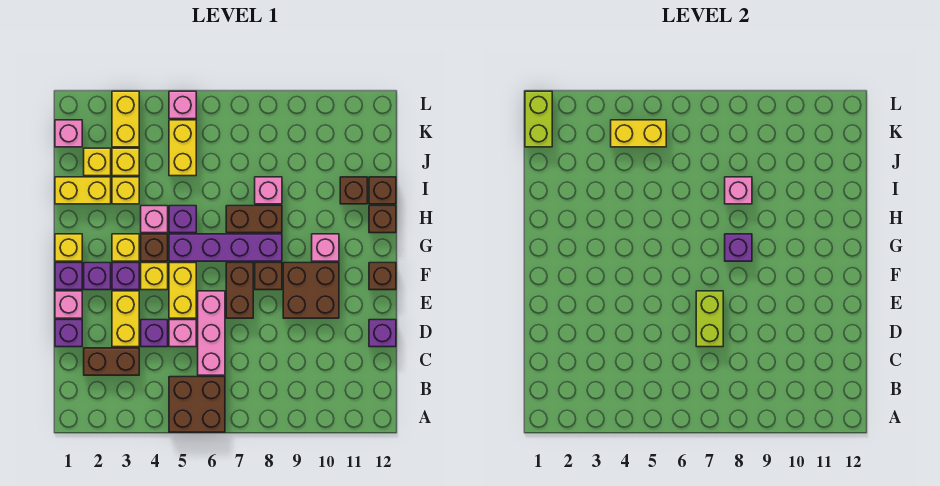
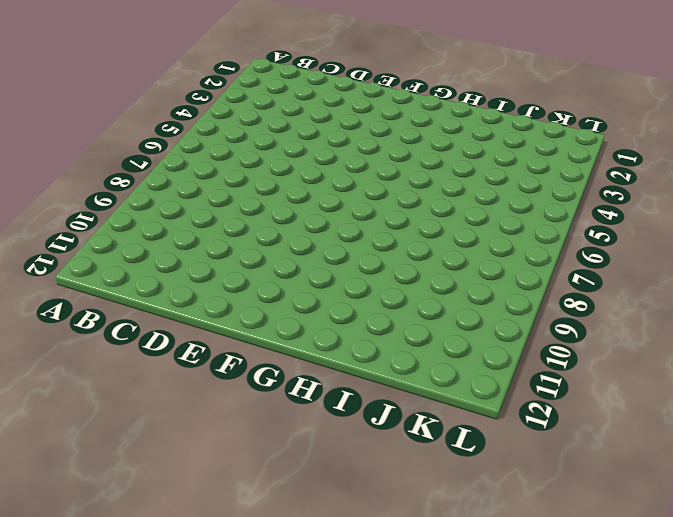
none -> brown brick A5:B6 level 1
none -> brown brick C2:C3 level 1
none -> pink brick C6:E6 level 1
none -> purple brick D1 level 1

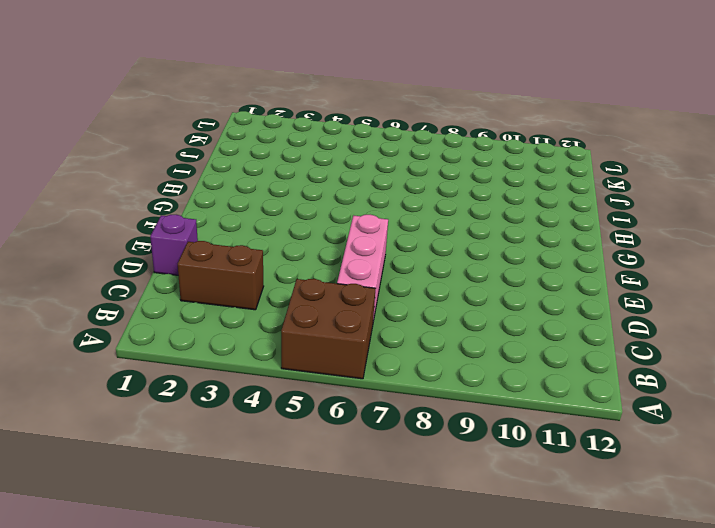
none -> yellow brick D3:E3 level 1
none -> purple brick D4 level 1
none -> pink brick D5 level 1
none -> purple brick D12 level 1

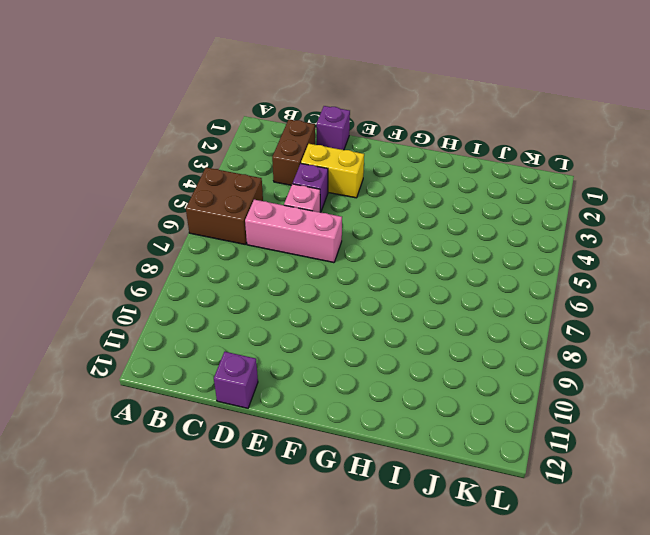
none -> pink brick E1 level 1
none -> yellow brick E5:F5 level 1
none -> brown brick E7:F7 level 1
none -> brown brick E9:F10 level 1

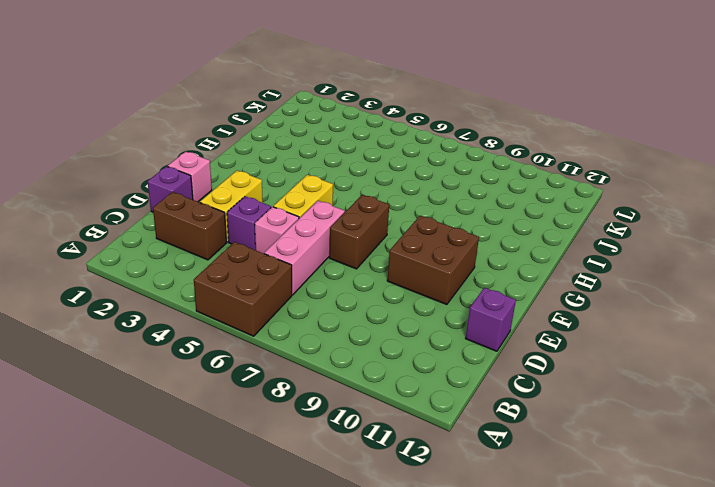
none -> purple brick F1 level 1
none -> purple brick F2 level 1
none -> purple brick F3 level 1
none -> yellow brick F4 level 1

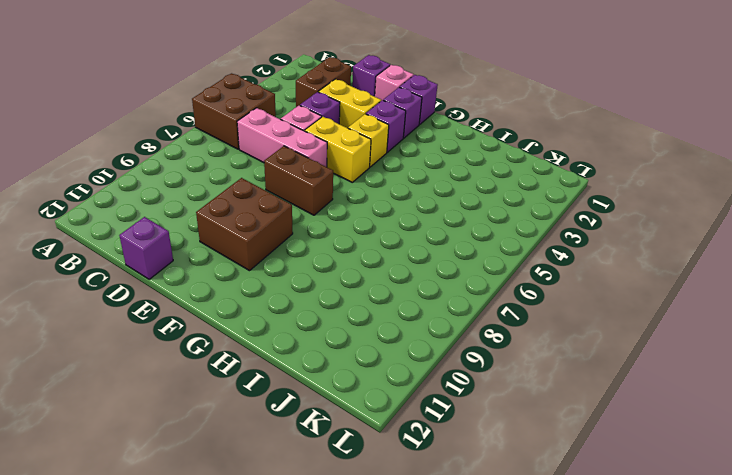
none -> brown brick F8 level 1
none -> brown brick F12 level 1
none -> yellow brick G1 level 1
none -> yellow brick G3 level 1

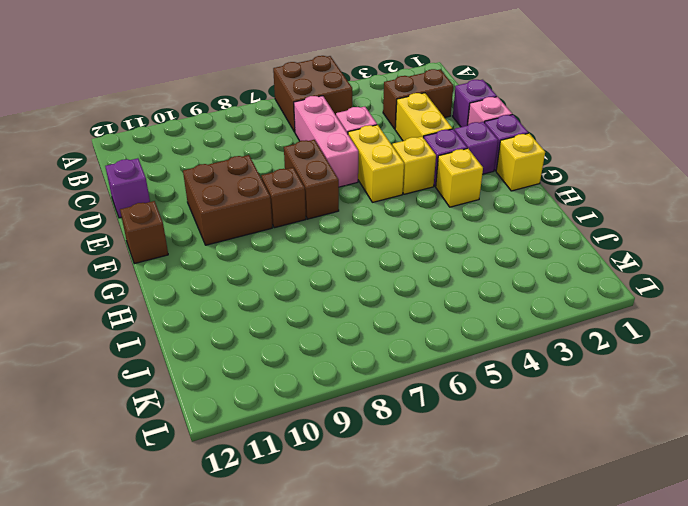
none -> purple brick D4 level 1
none -> brown brick G4 level 1
none -> purple brick G5:G8 level 1
none -> pink brick G10 level 1

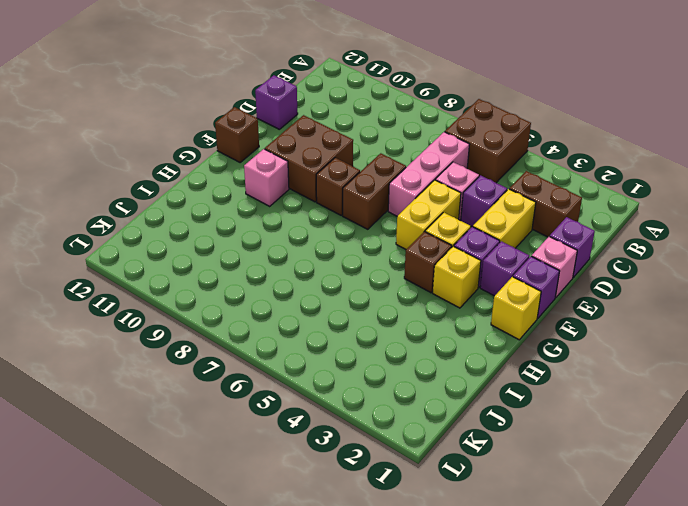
none -> purple brick G5:G8 level 1
none -> pink brick H4 level 1
none -> purple brick H5 level 1
none -> brown brick H7:H8 level 1

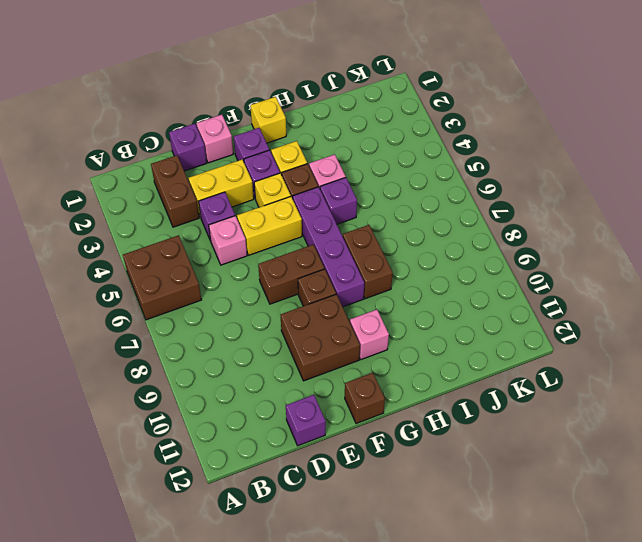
none -> pink brick C6:E6 level 1
none -> purple brick F1 level 1
none -> brown brick H12 level 1
none -> yellow brick I1:I2 level 1

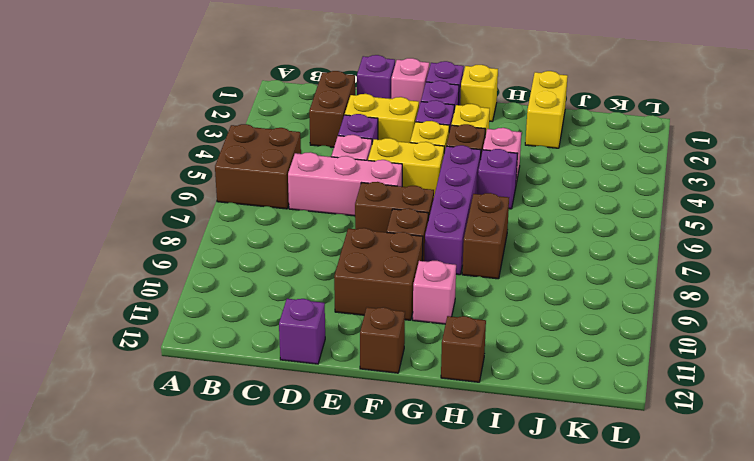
none -> yellow brick I3 level 1
none -> pink brick I8 level 1
none -> brown brick I11 level 1
none -> brown brick I12 level 1

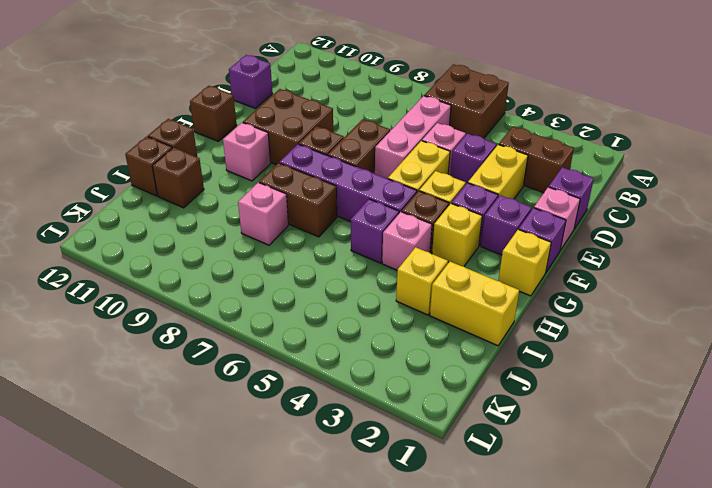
none -> yellow brick J2 level 1
none -> yellow brick J3 level 1
none -> yellow brick J5:K5 level 1
none -> pink brick K1 level 1

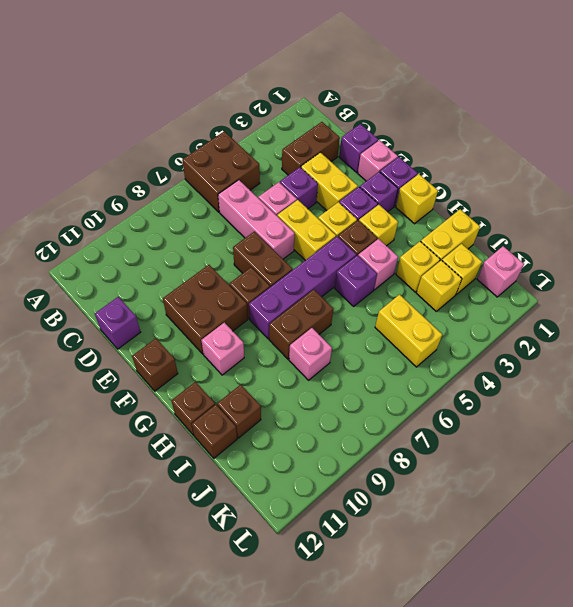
none -> yellow brick K3:L3 level 1
none -> pink brick L5 level 1
none -> lime brick D7:E7 level 2
none -> purple brick G8 level 2

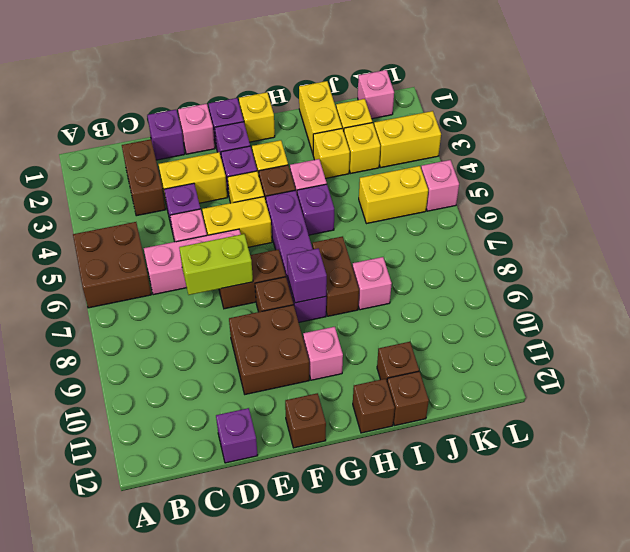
none -> pink brick I8 level 2
none -> lime brick K1:L1 level 2
none -> yellow brick K4:K5 level 2

